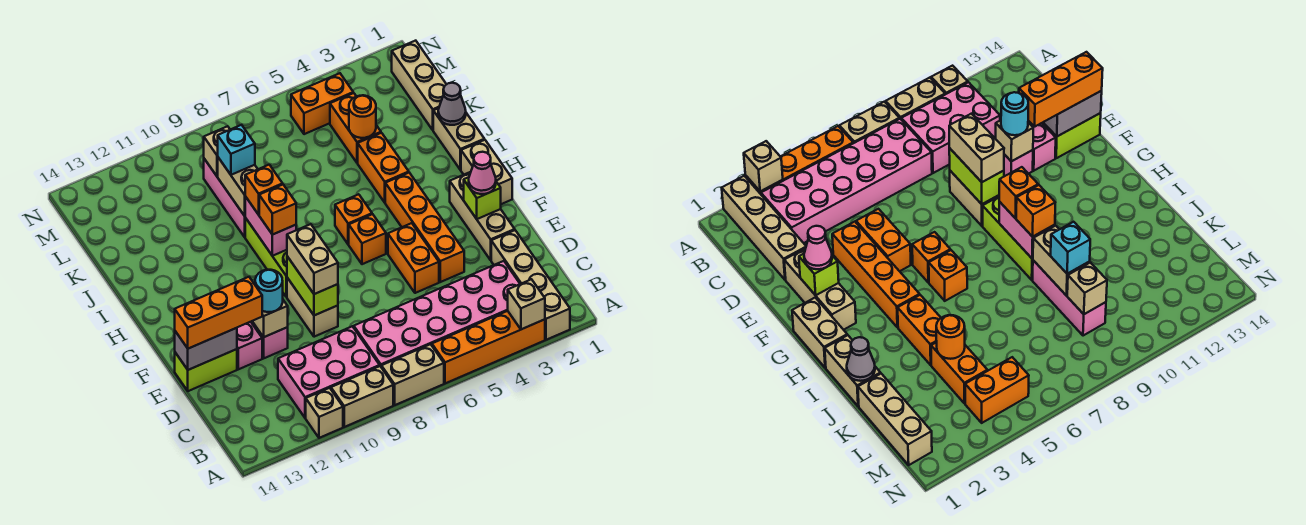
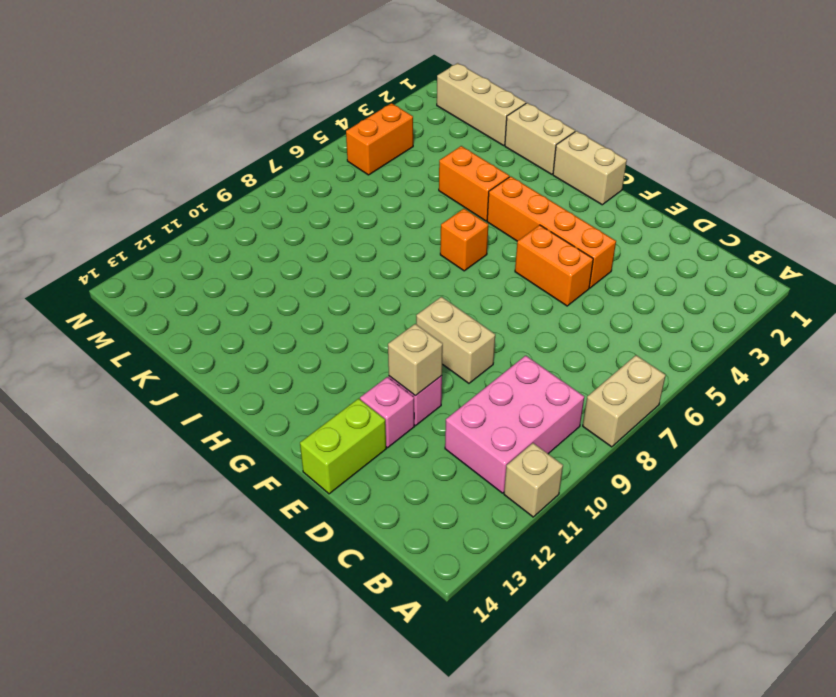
none -> tan brick A2:D2 level 1
none -> orange brick A3:A6 level 1
none -> tan brick A9:A10 level 1
none -> pink brick B3:C8 level 1

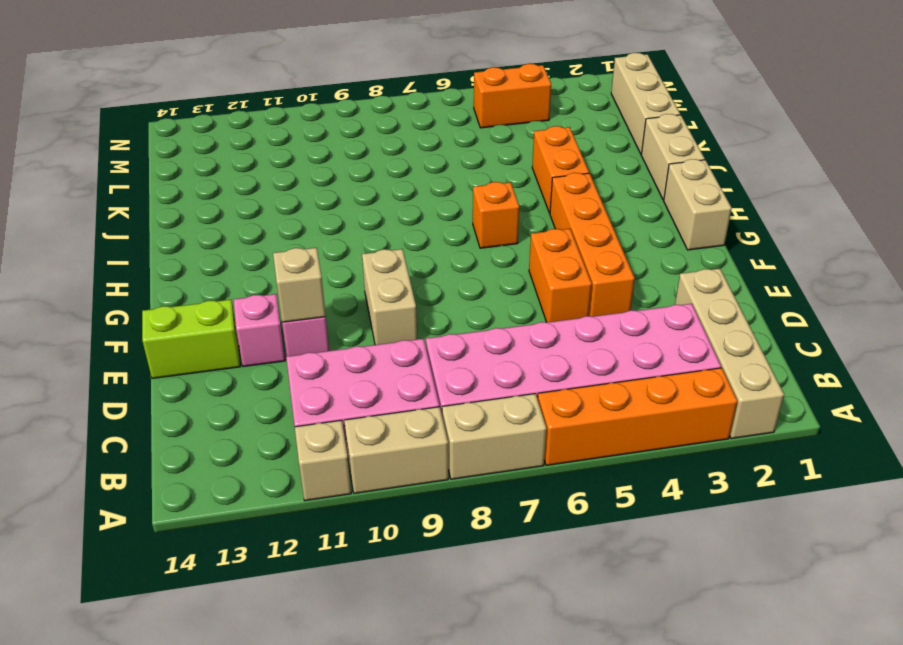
none -> tan brick E2:G2 level 1
none -> orange brick G6 level 1
none -> lime brick G9:I9 level 1
none -> pink brick J9:L9 level 1

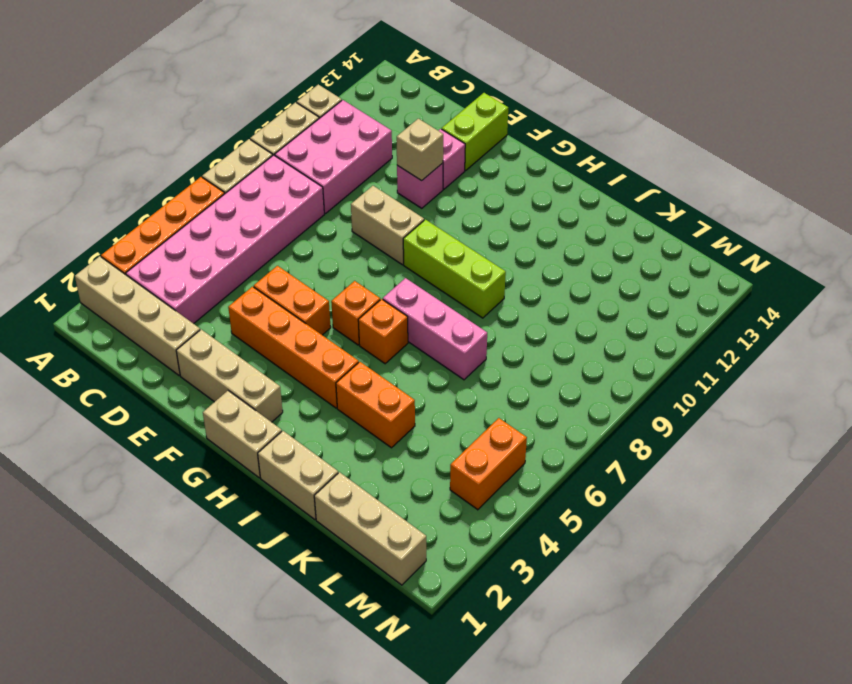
pink brick H7:J7 level 1 -> pink brick J9:L9 level 1
none -> orange brick K4:L4 level 1
none -> tan brick A3 level 2
none -> lime brick E9:F9 level 2
none -> grey brick E13:E14 level 2

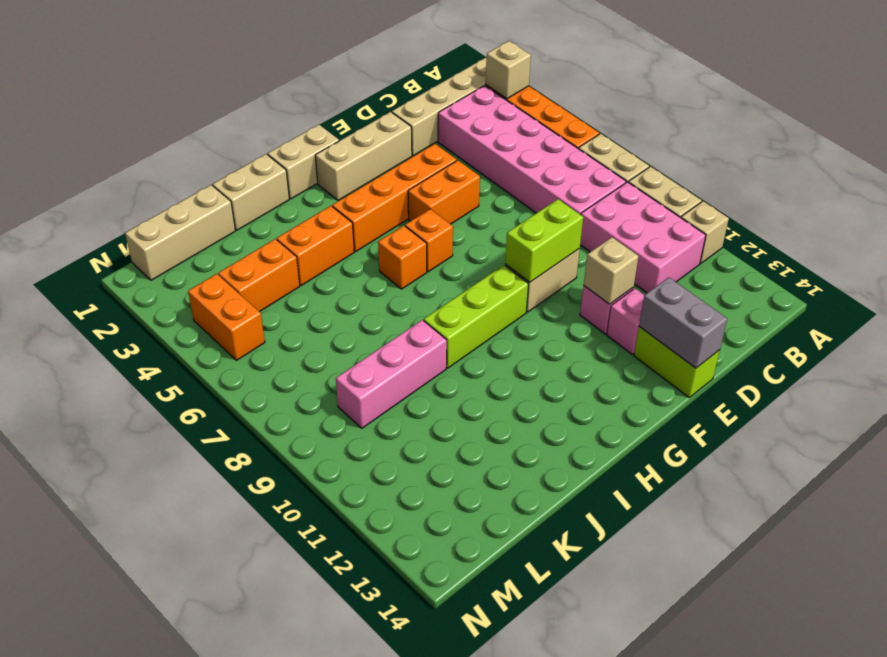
none -> lime brick F2 level 2
none -> pink brick H9:I9 level 2
none -> grey cone J1 level 2
none -> tan brick J9:K9 level 2

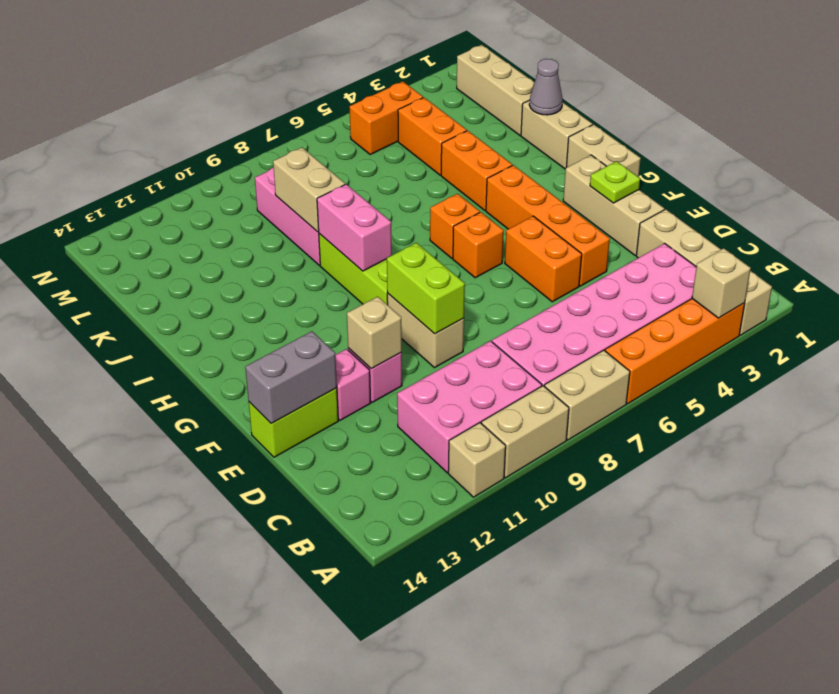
lime plate F2 level 2 -> lime brick F2 level 2
none -> orange round brick K4 level 2
none -> tan brick L9 level 2
none -> tan brick E9:F9 level 3
none -> cyan round brick E11 level 3

